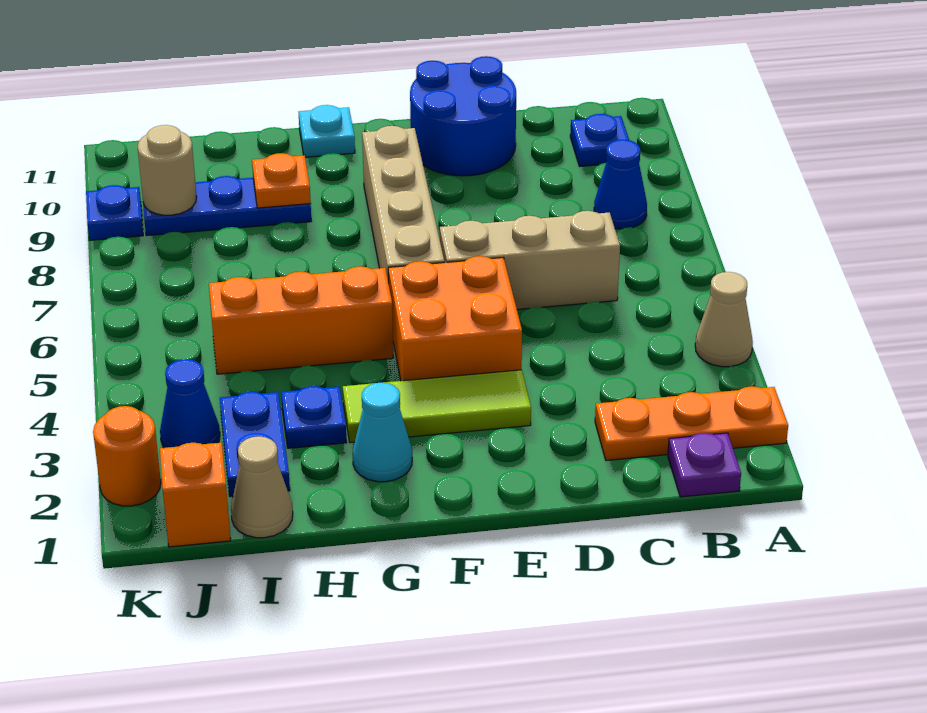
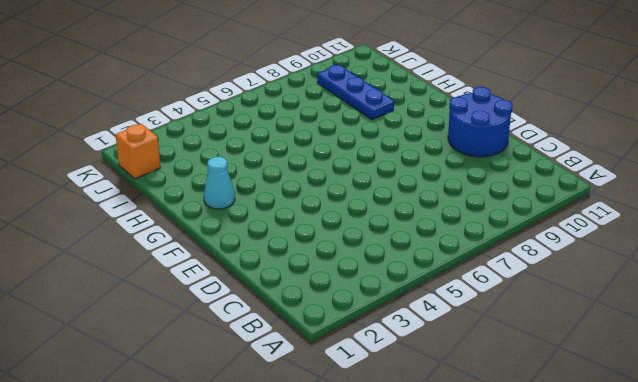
none -> orange plate A2:C2 level 1
none -> tan cone A4 level 1
none -> purple plate B1 level 1

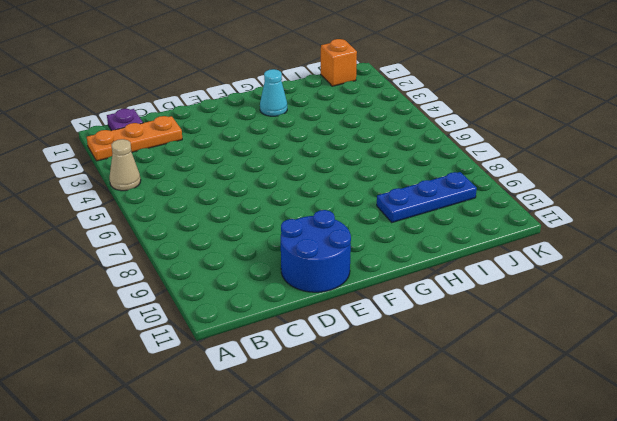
none -> blue cone B8 level 1
none -> blue plate B10 level 1
none -> tan brick C6:E6 level 1

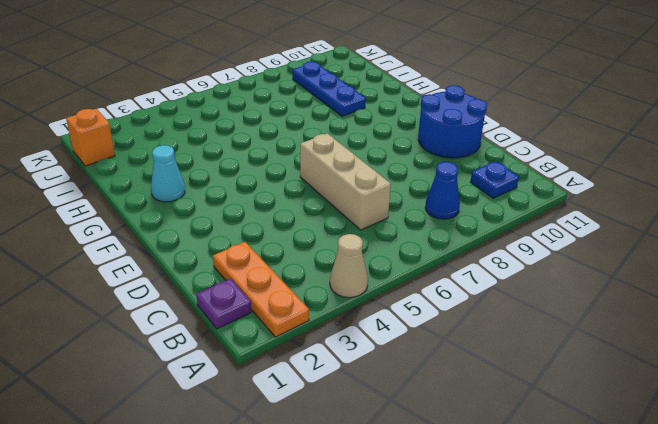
none -> lime tile E3:G3 level 1
none -> orange brick E4:F5 level 1
none -> tan brick F6:F9 level 1

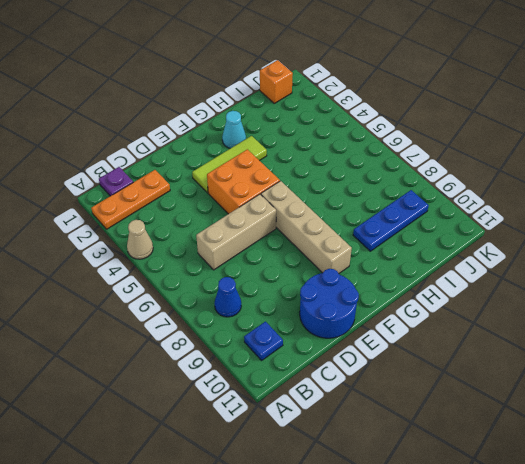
none -> orange brick G5:I5 level 1
none -> cyan plate G11 level 1
none -> blue plate H3 level 1

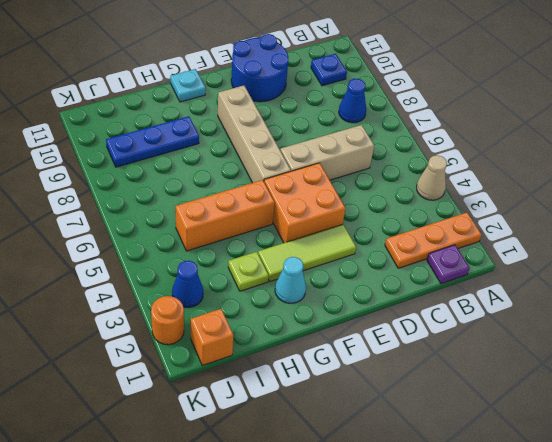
lime plate H3 level 1 -> blue plate H3 level 1
none -> tan cone I1 level 1
none -> blue plate I2:I3 level 1
none -> blue plate K9 level 1

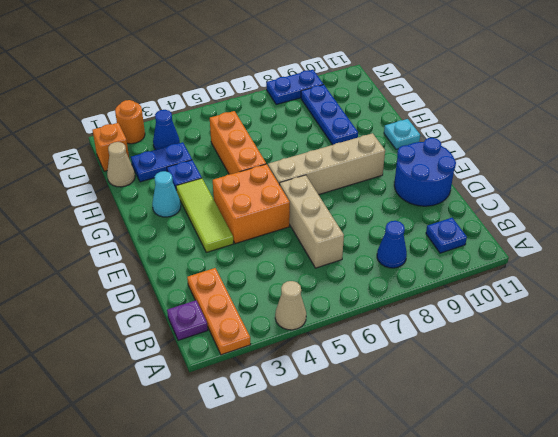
blue plate K8:K9 level 1 -> blue plate K9 level 1
none -> orange plate H9 level 2
none -> tan round brick J9 level 2

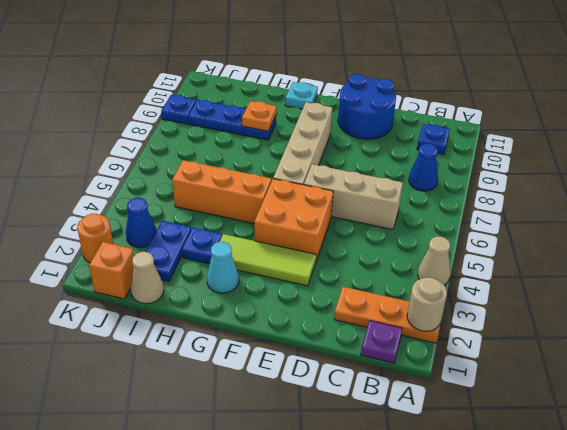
tan round brick A2 level 2 -> tan round brick J9 level 2

